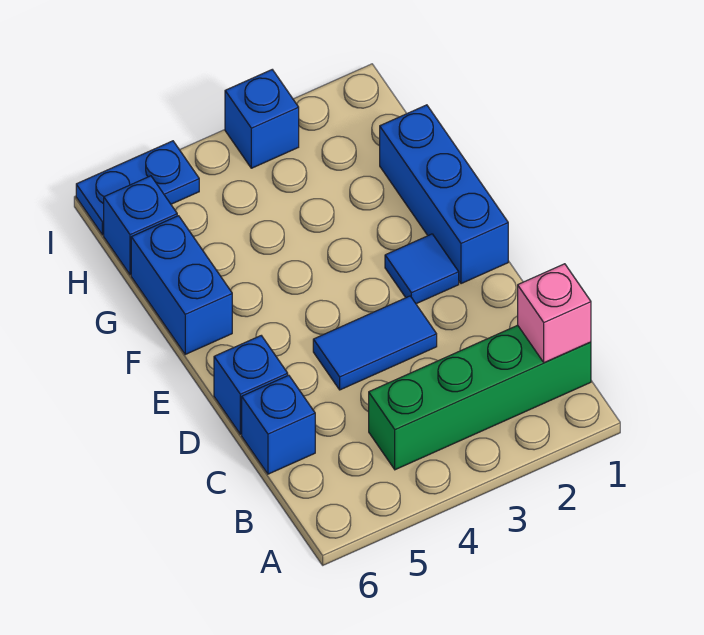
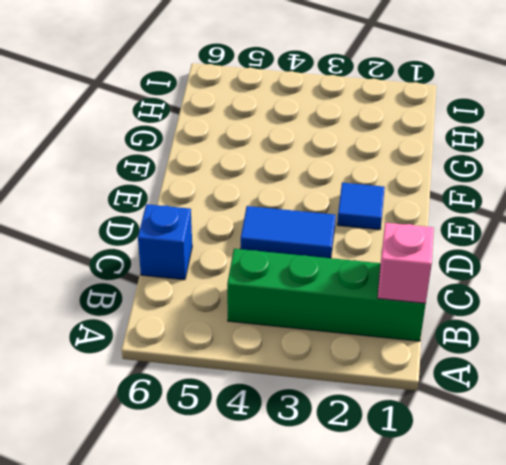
none -> blue brick D6 level 1
none -> blue brick E1:G1 level 1

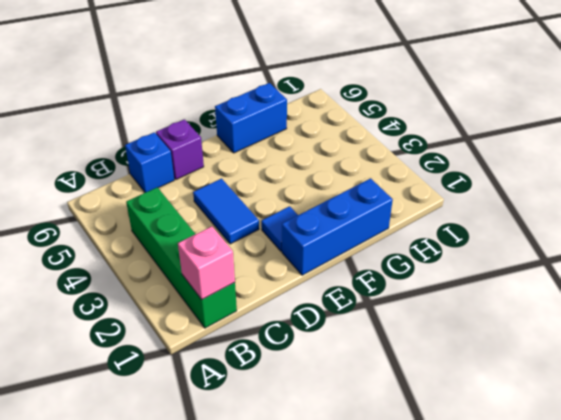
purple brick D6 level 1 -> blue brick D6 level 1
none -> blue brick H6 level 1
none -> blue brick I3 level 1

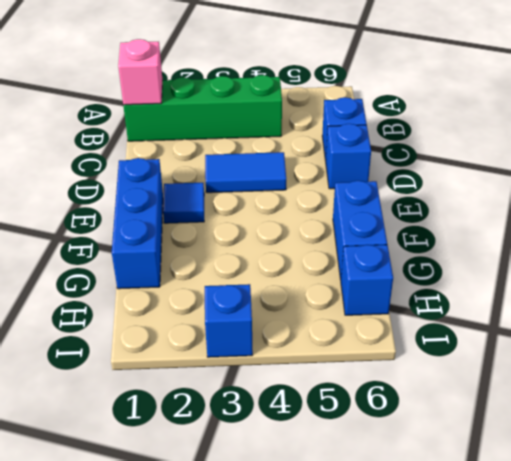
none -> blue plate I5:I6 level 1

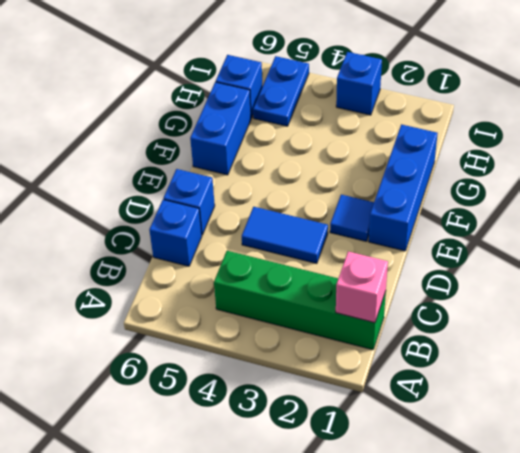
blue plate H5:I5 level 1 -> blue plate I5:I6 level 1

